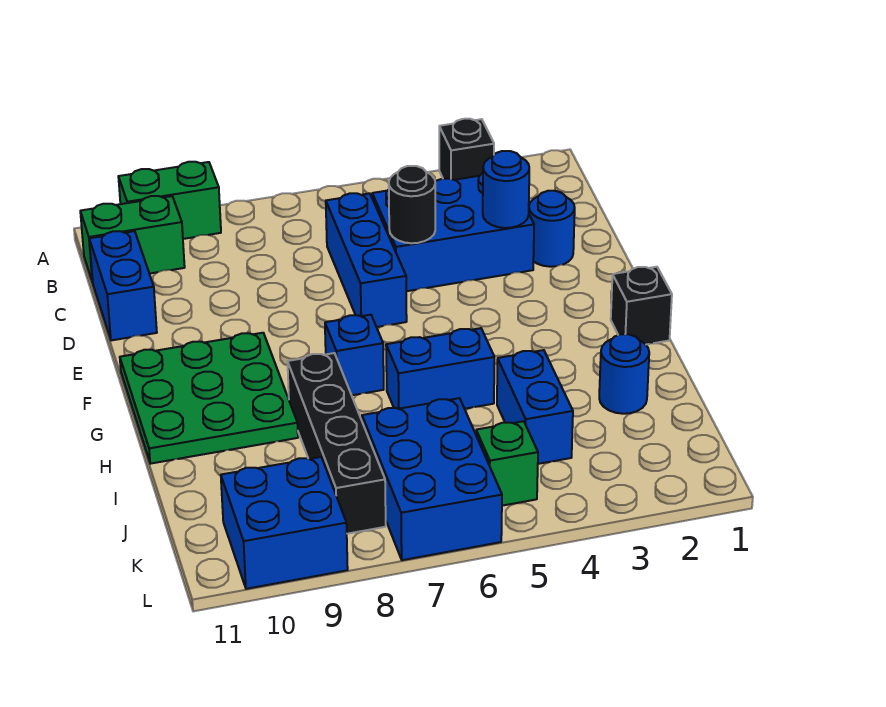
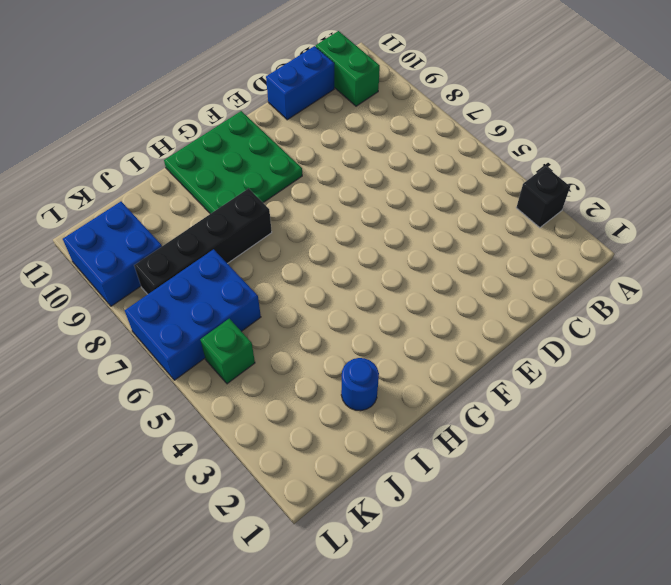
none -> green brick A9:A10 level 1
none -> blue brick C3:D5 level 1
none -> blue brick C6:E6 level 1

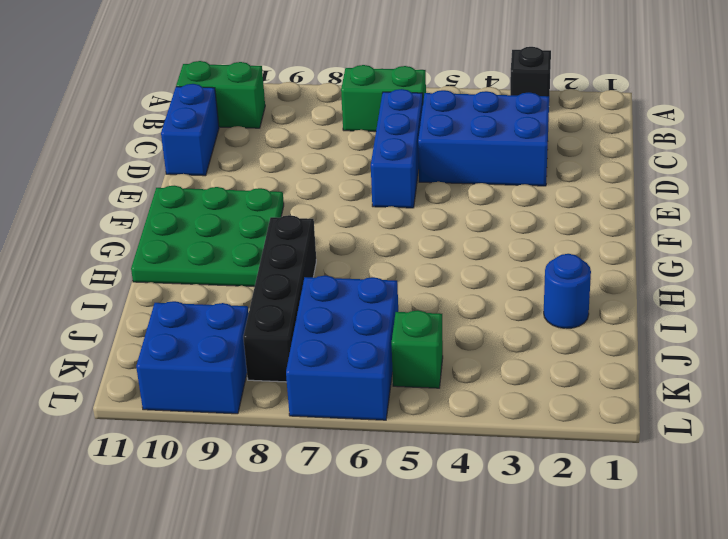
green brick B6:B7 level 1 -> green brick A9:A10 level 1
none -> blue round brick D2 level 1
none -> black brick G1 level 1
none -> blue brick G7 level 1

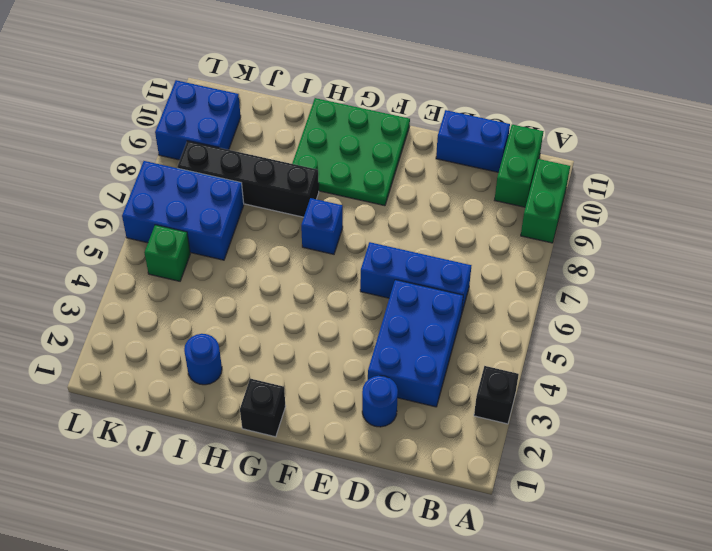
none -> blue brick H5:H6 level 1
none -> blue brick I4:J4 level 1
none -> blue round brick D3 level 2

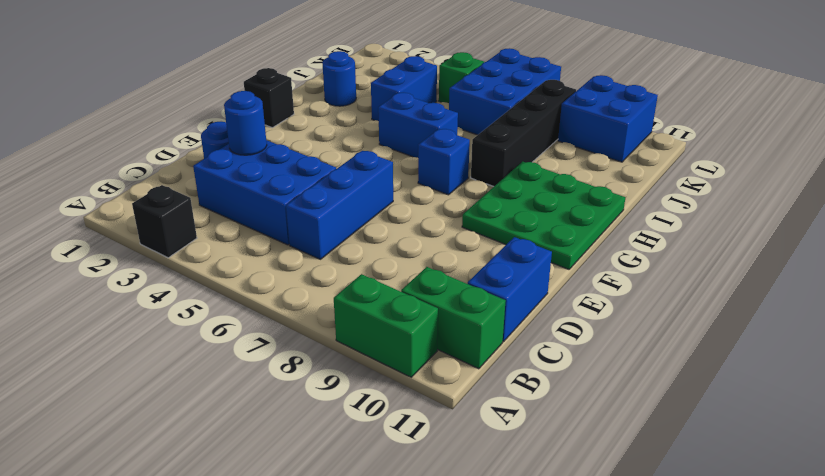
none -> black round brick D5 level 2

